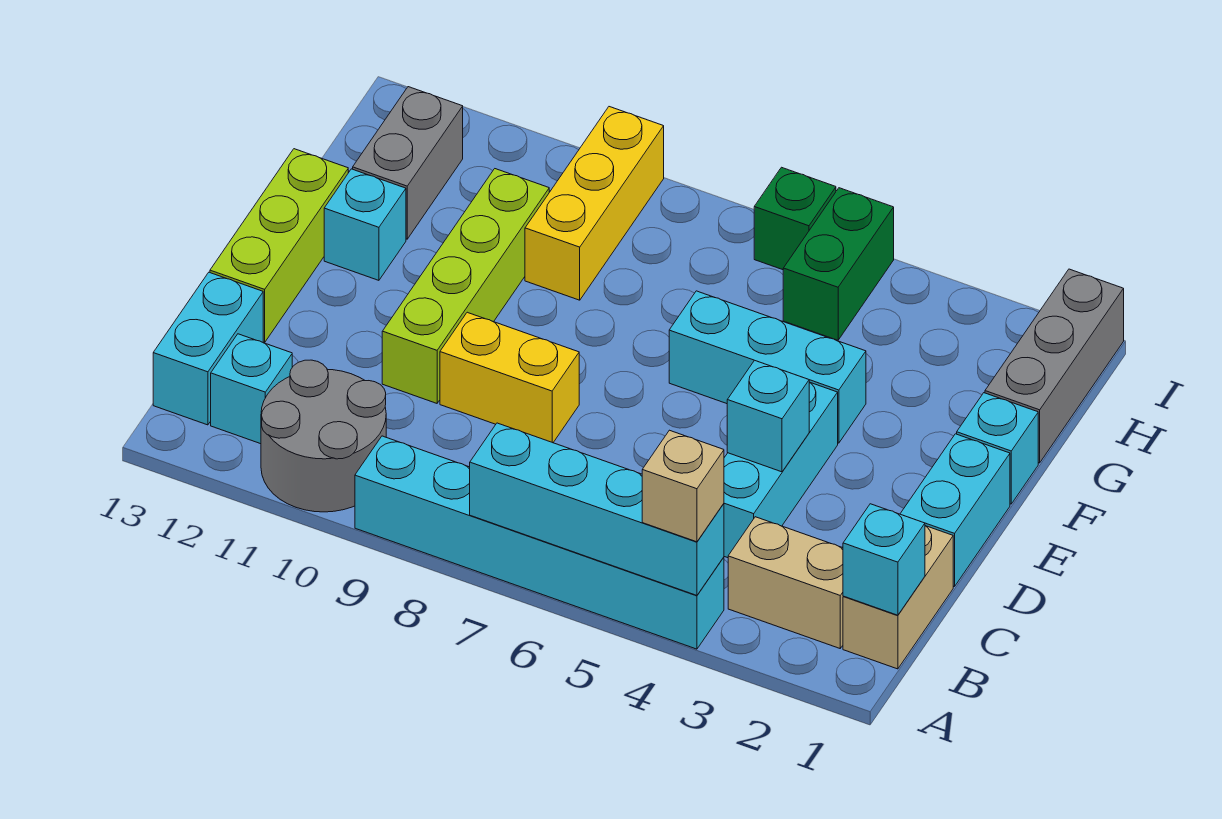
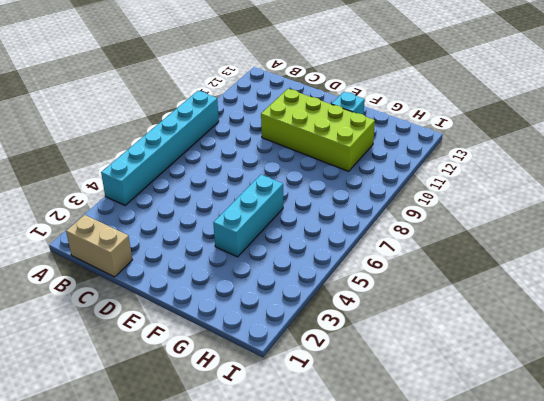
lime brick D10:G11 level 1 -> lime brick D10:G10 level 1
none -> grey round brick A10:B11 level 1
none -> tan brick B2:B3 level 1
none -> cyan brick B12 level 1

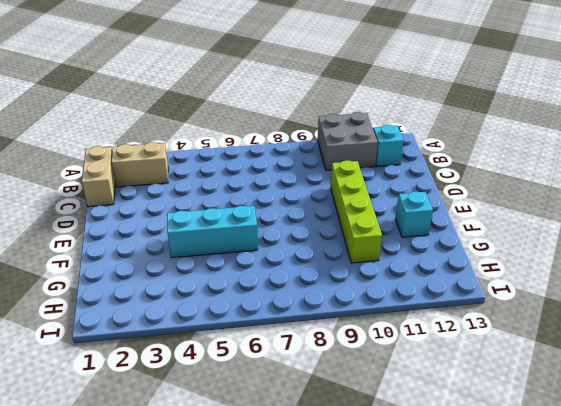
grey brick A10:B11 level 1 -> grey round brick A10:B11 level 1
none -> cyan brick A4:A9 level 1
none -> cyan brick B13:C13 level 1
none -> cyan brick C4:E4 level 1

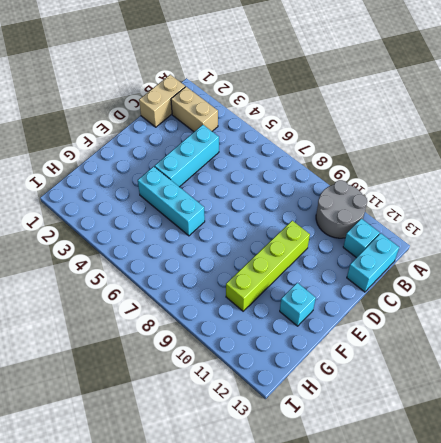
none -> cyan brick A4:A9 level 1
none -> cyan brick D1:E1 level 1
none -> yellow brick D8:D9 level 1

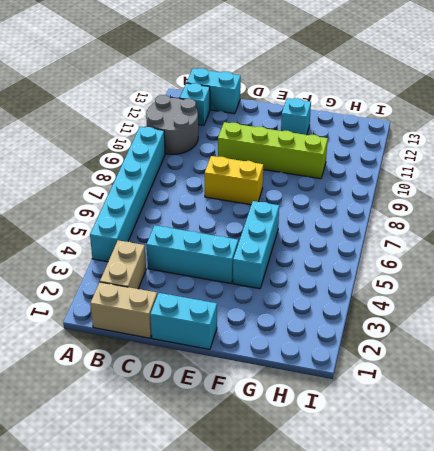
yellow brick D8:E8 level 1 -> yellow brick D8:D9 level 1
none -> lime brick D13:F13 level 1
none -> cyan brick F1 level 1
none -> grey brick G1:I1 level 1

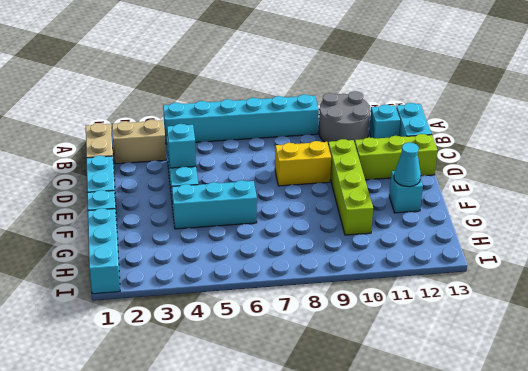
lime brick D11:D13 level 1 -> lime brick D13:F13 level 1
cyan cone F12 level 2 -> none
cyan brick G1:I1 level 1 -> grey brick G1:I1 level 1
none -> yellow brick G9:I9 level 1
none -> grey brick G12:H12 level 1
none -> green brick H5:I5 level 1

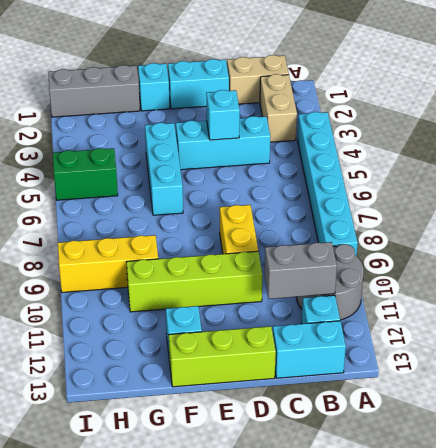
grey brick B11:C11 level 2 -> grey brick G12:H12 level 1
none -> green brick I6 level 1
none -> cyan brick A4:A7 level 2
none -> cyan brick B1 level 2

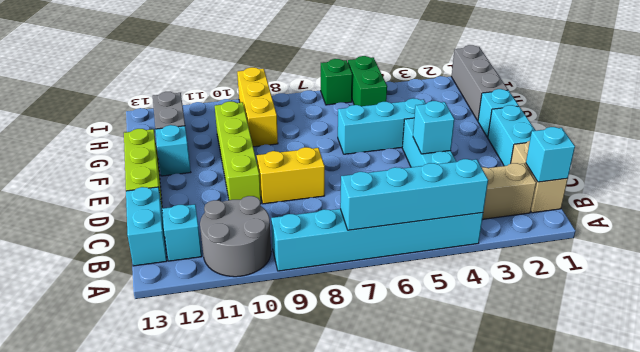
none -> tan brick A4 level 3

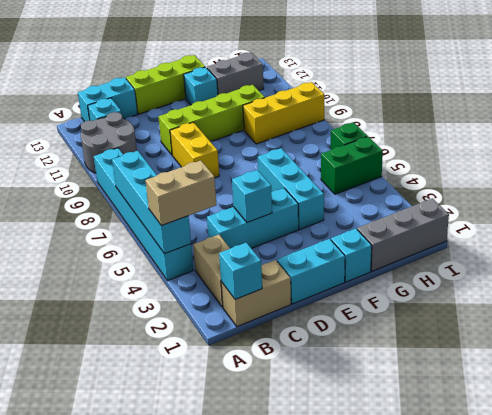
tan brick A4:B4 level 3 -> tan brick A4 level 3

